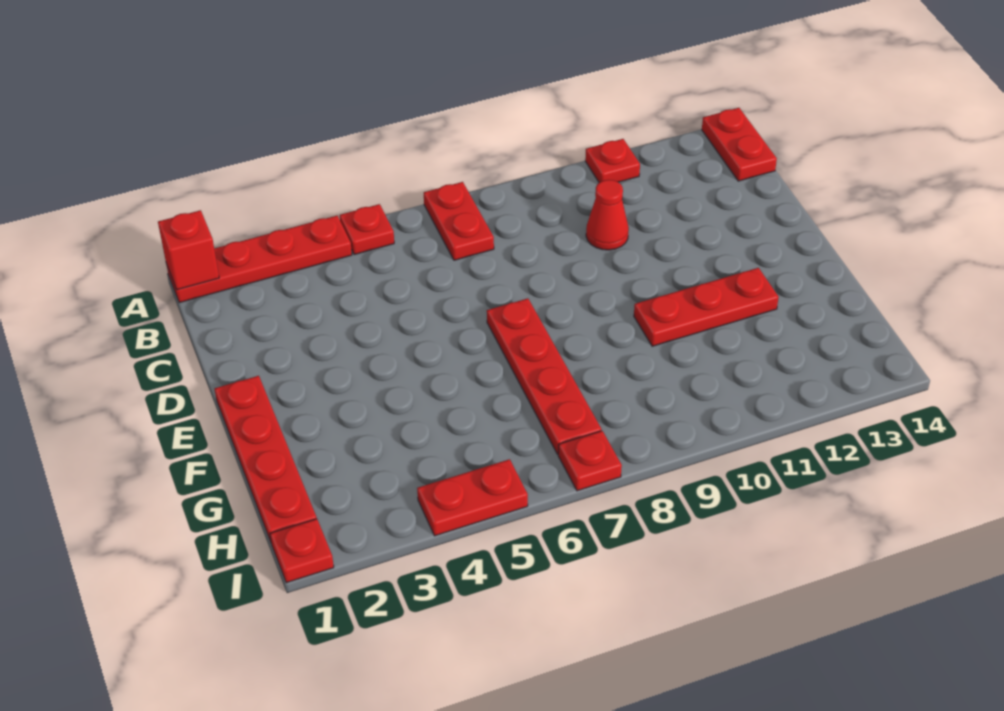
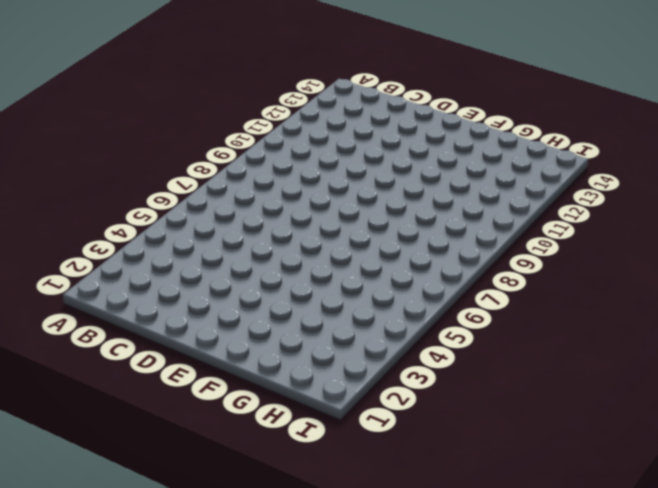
none -> red plate A1:A4 level 1
none -> red plate A5 level 1
none -> red plate A7:B7 level 1

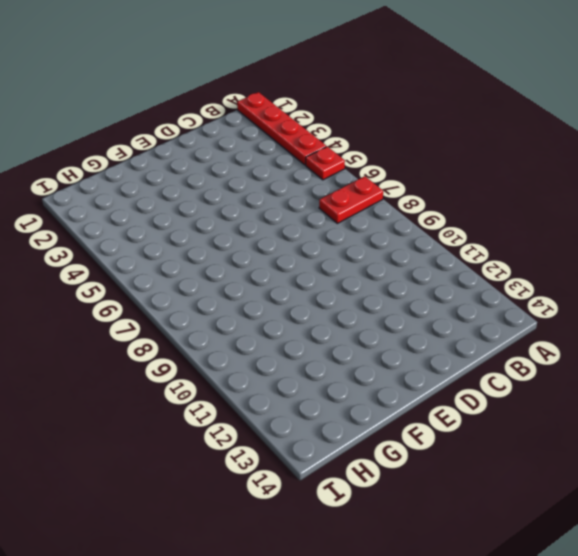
none -> red plate A11 level 1
none -> red plate A14:B14 level 1
none -> red cone C10 level 1

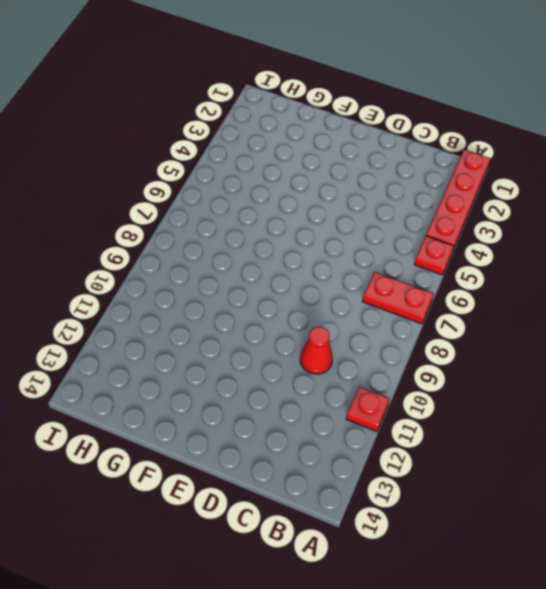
none -> red plate A14:B14 level 1
none -> red plate E1:H1 level 1
none -> red plate E7:H7 level 1

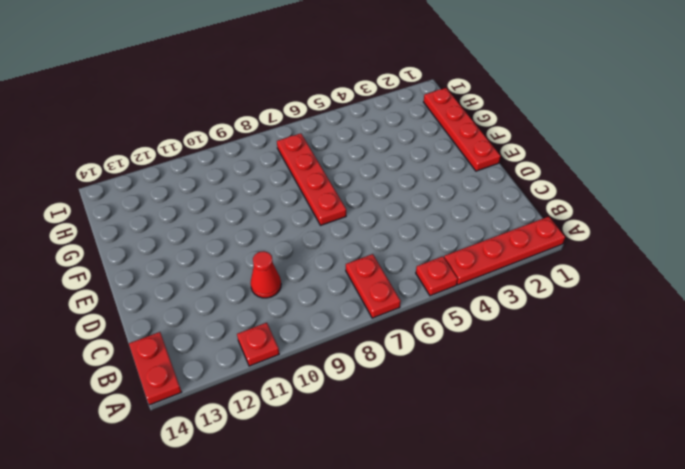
none -> red plate F10:F12 level 1
none -> red plate I1 level 1
none -> red plate I4:I5 level 1

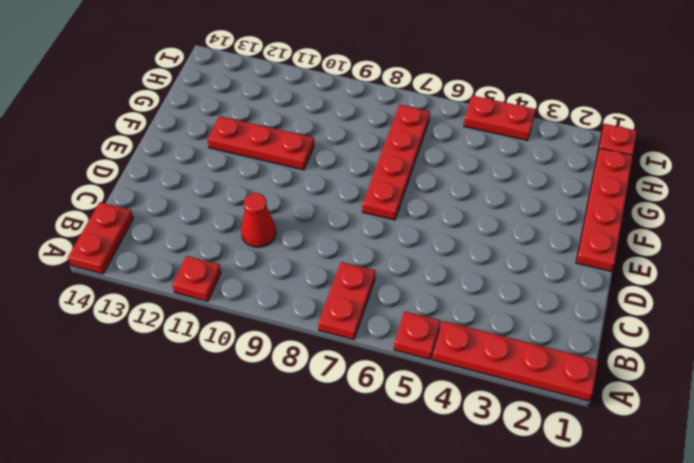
none -> red plate I7 level 1
none -> red brick A1 level 2

